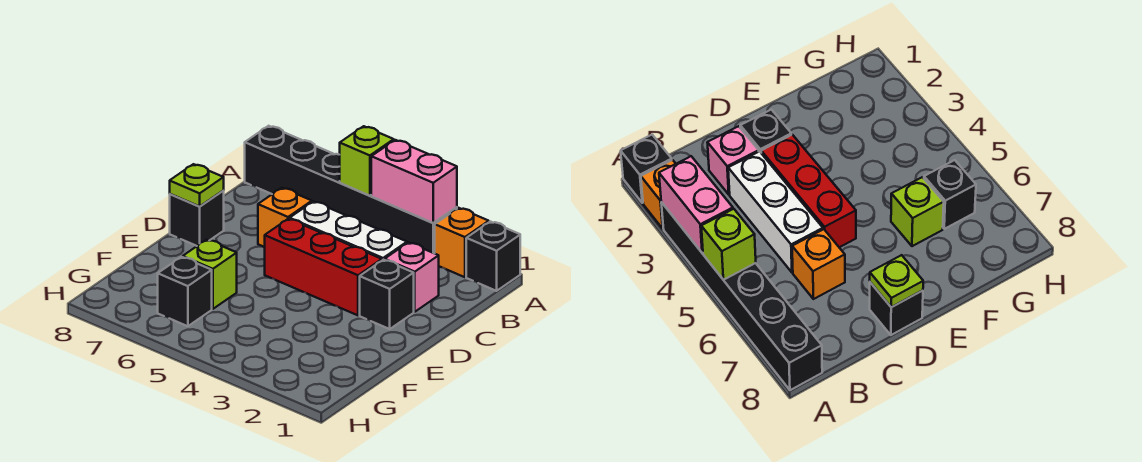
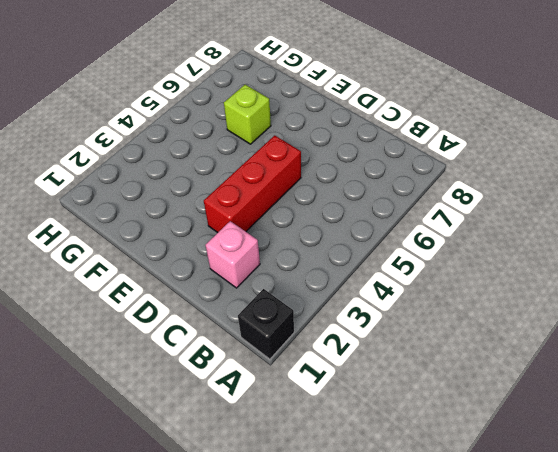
none -> orange brick A2 level 1
none -> black brick A3:A8 level 1
none -> white brick C3:C5 level 1

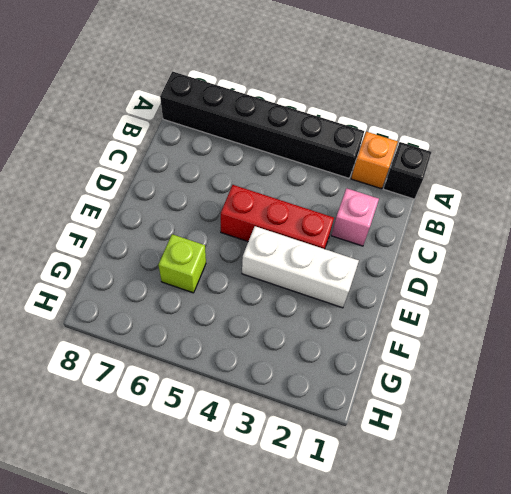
white brick E2:E4 level 1 -> white brick C3:C5 level 1
none -> orange brick C6 level 1
none -> black brick D2 level 1
none -> black brick D8 level 1

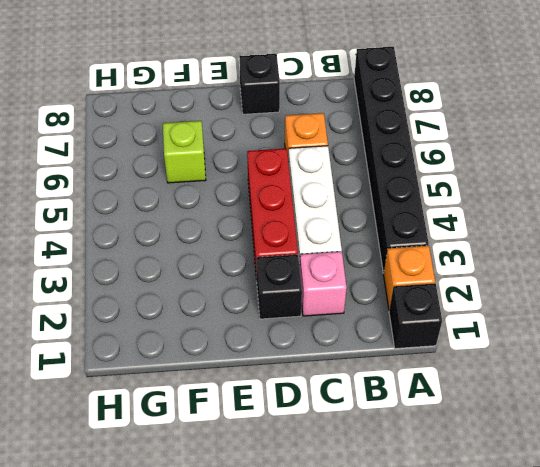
none -> black brick G6 level 1
none -> pink brick A3:A4 level 2
none -> lime brick A5 level 2

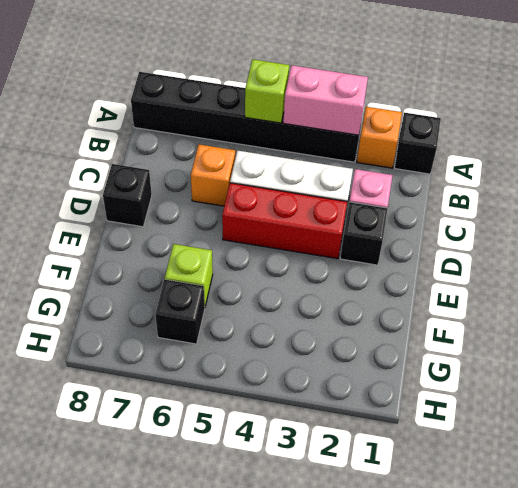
none -> lime plate D8 level 2

